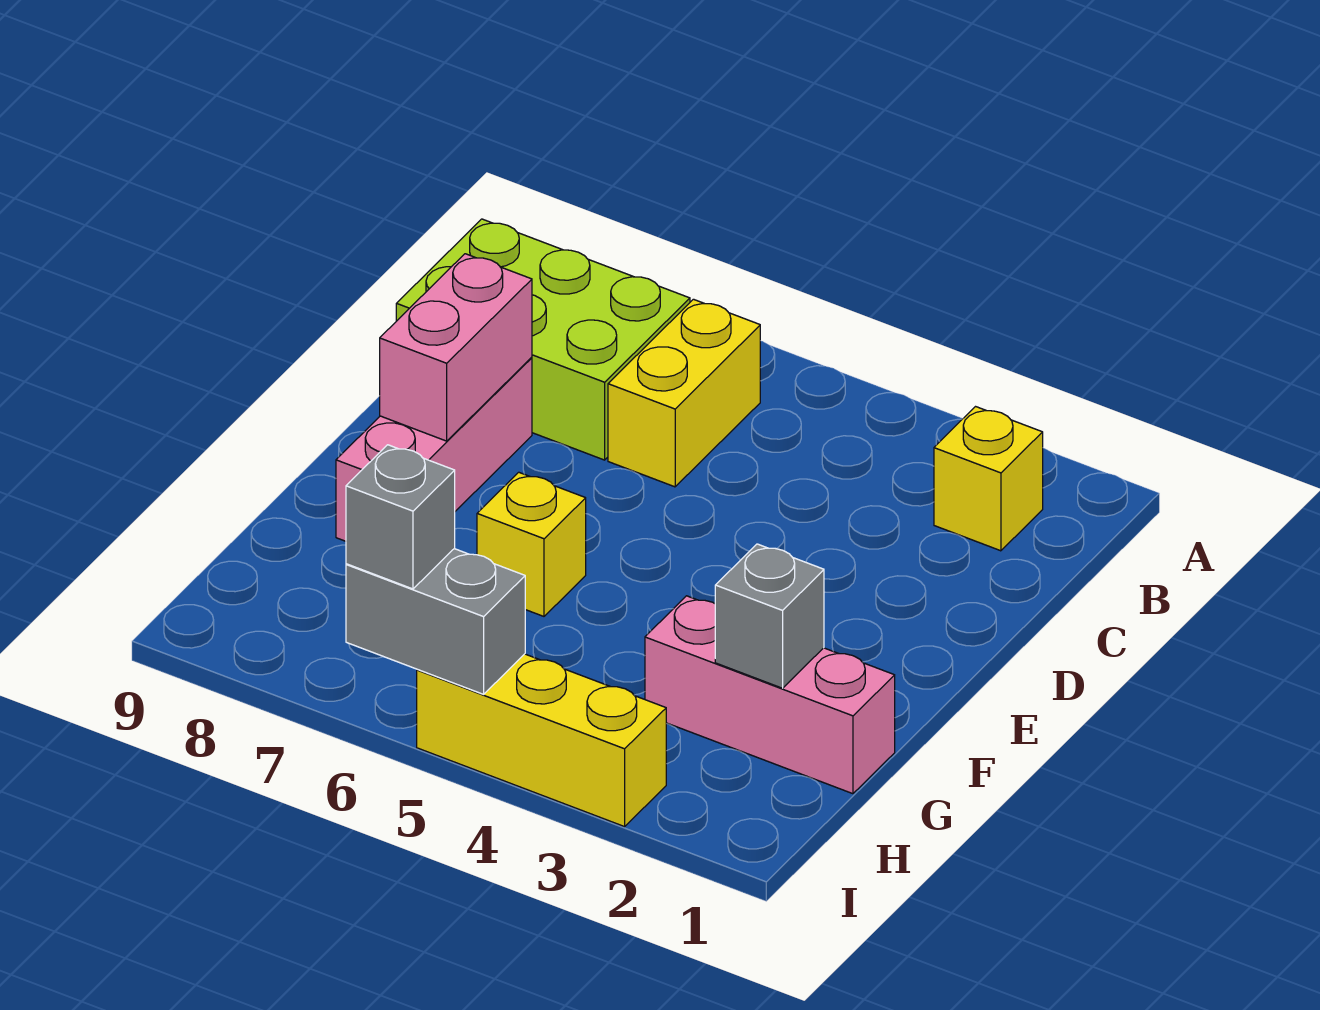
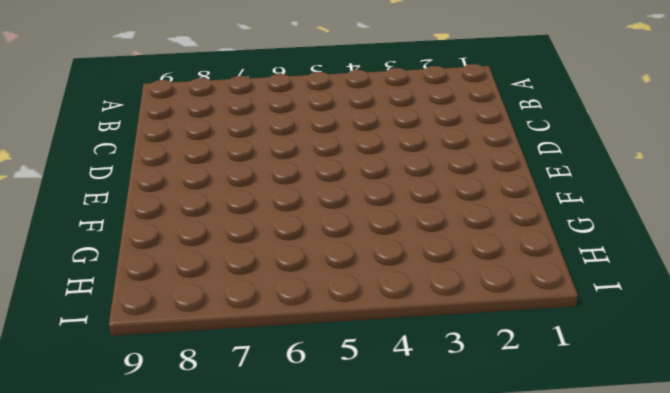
none -> yellow brick B2 level 1
none -> yellow brick B6:C6 level 1

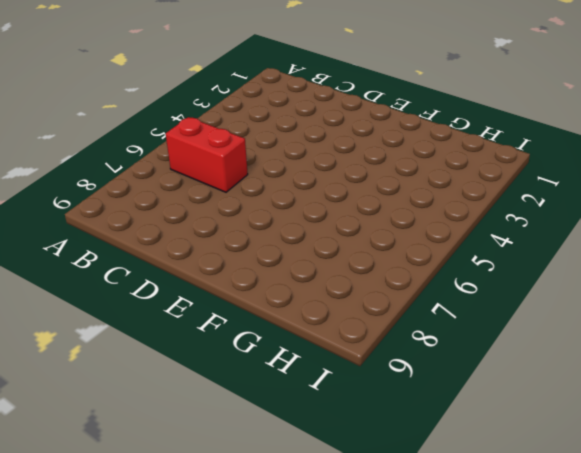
red brick B6:C6 level 1 -> yellow brick B6:C6 level 1
none -> yellow brick B2 level 1
none -> lime brick B7:C9 level 1

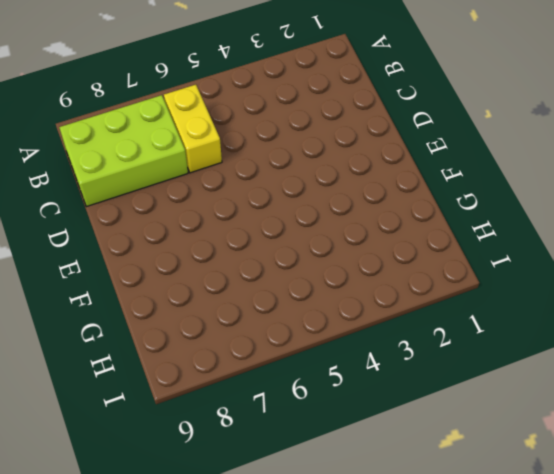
none -> yellow brick B2 level 1
none -> pink brick D8:F8 level 1

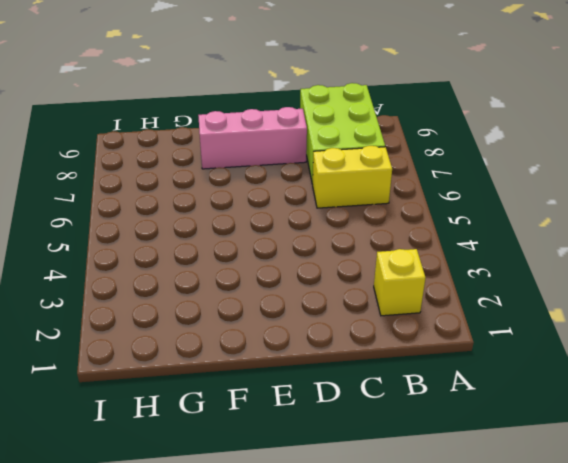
none -> yellow brick F6 level 1
none -> pink brick G1:G3 level 1

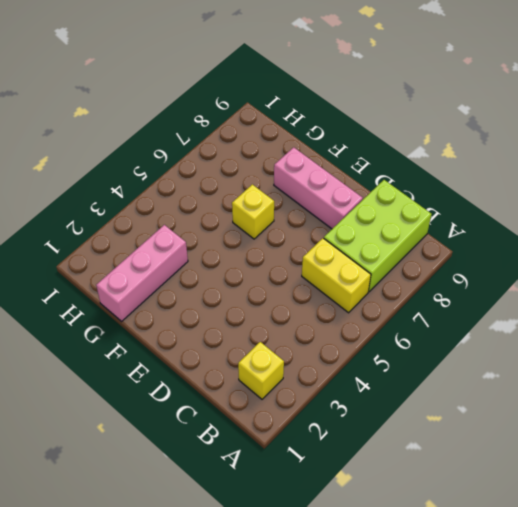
none -> yellow brick I3:I5 level 1
none -> pink brick D8:E8 level 2

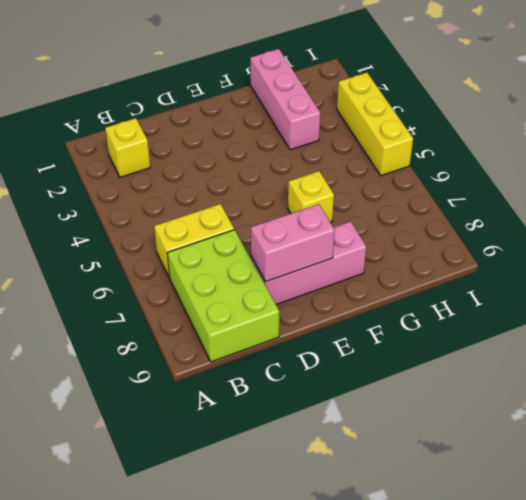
none -> grey brick G2 level 2
none -> grey brick I5:I6 level 2

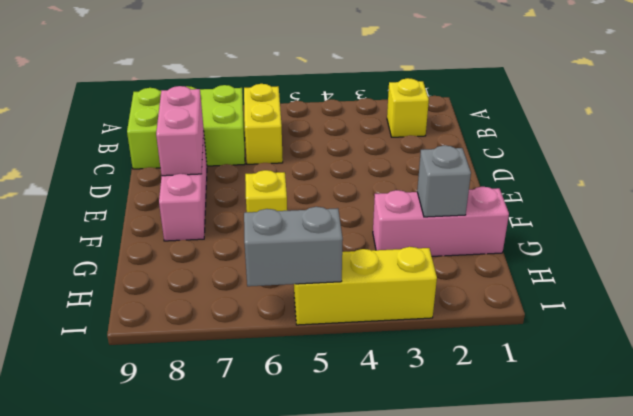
none -> grey brick I6 level 3

